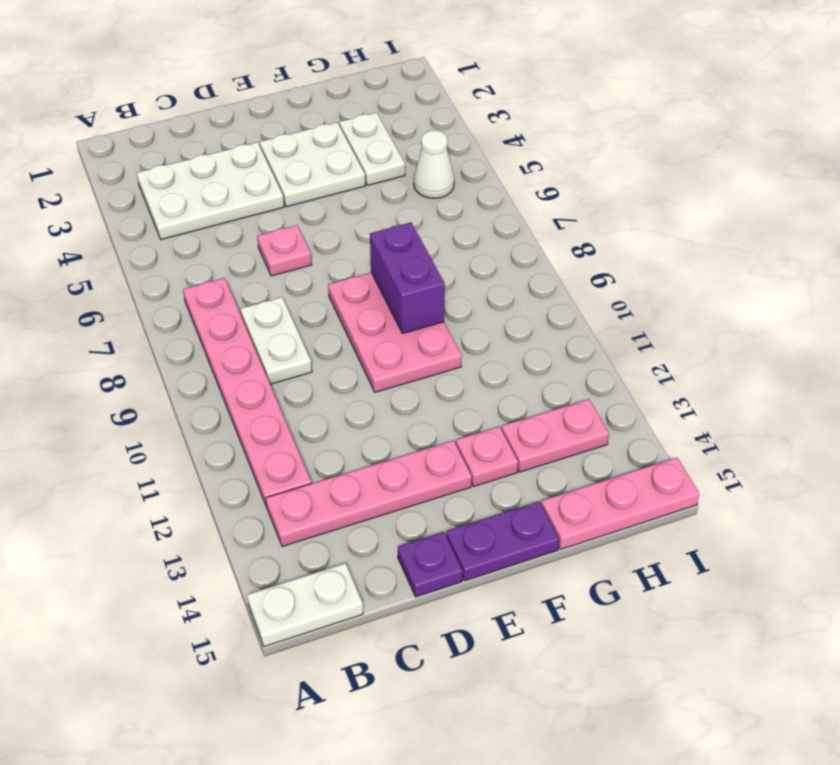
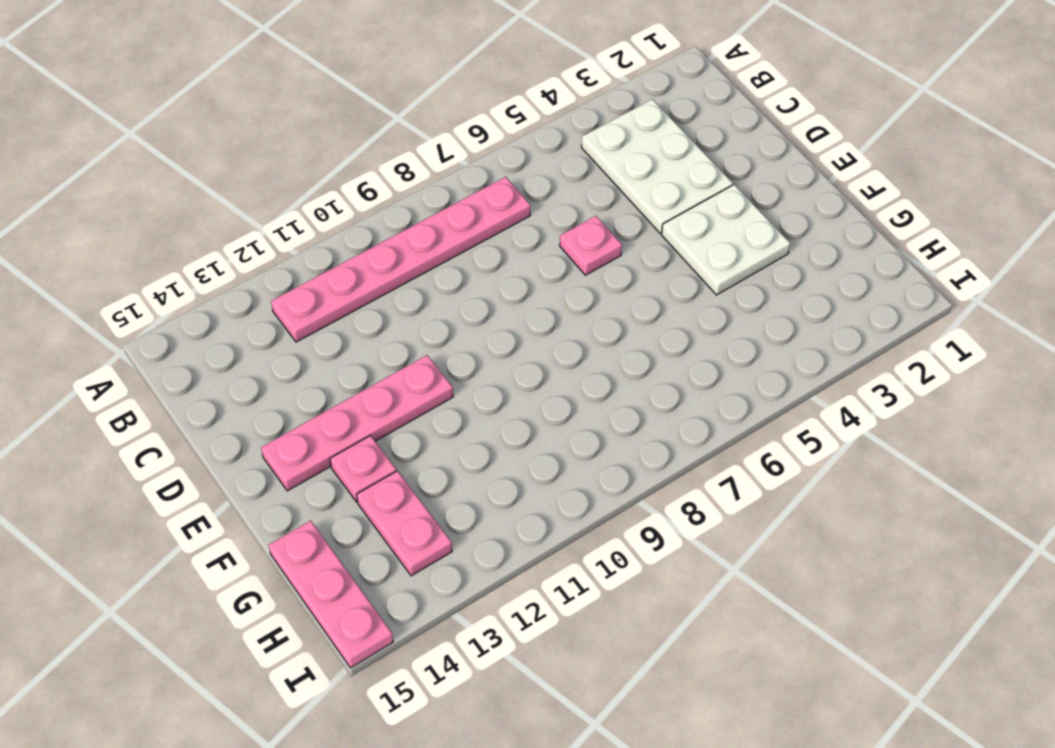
pink plate E11:E14 level 1 -> pink plate B13:E13 level 1
none -> white plate A15:B15 level 1
none -> white plate C8:C9 level 1
none -> purple plate D15 level 1

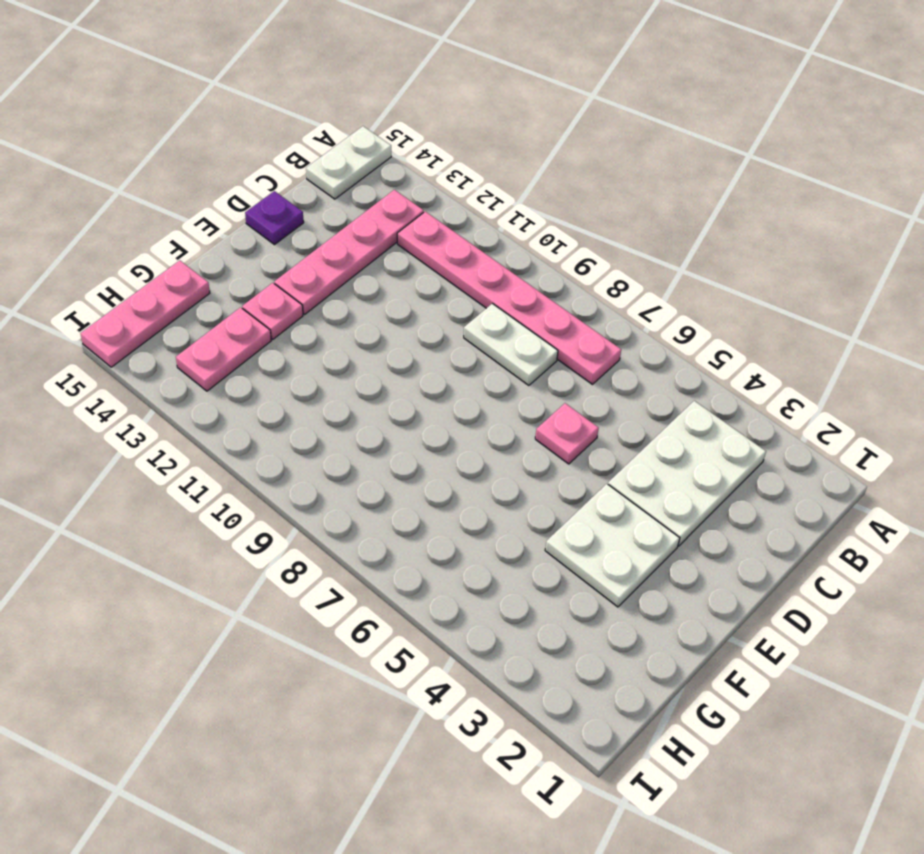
none -> pink plate E8:F10 level 1
none -> purple plate E15:F15 level 1
none -> white plate G3:G4 level 1

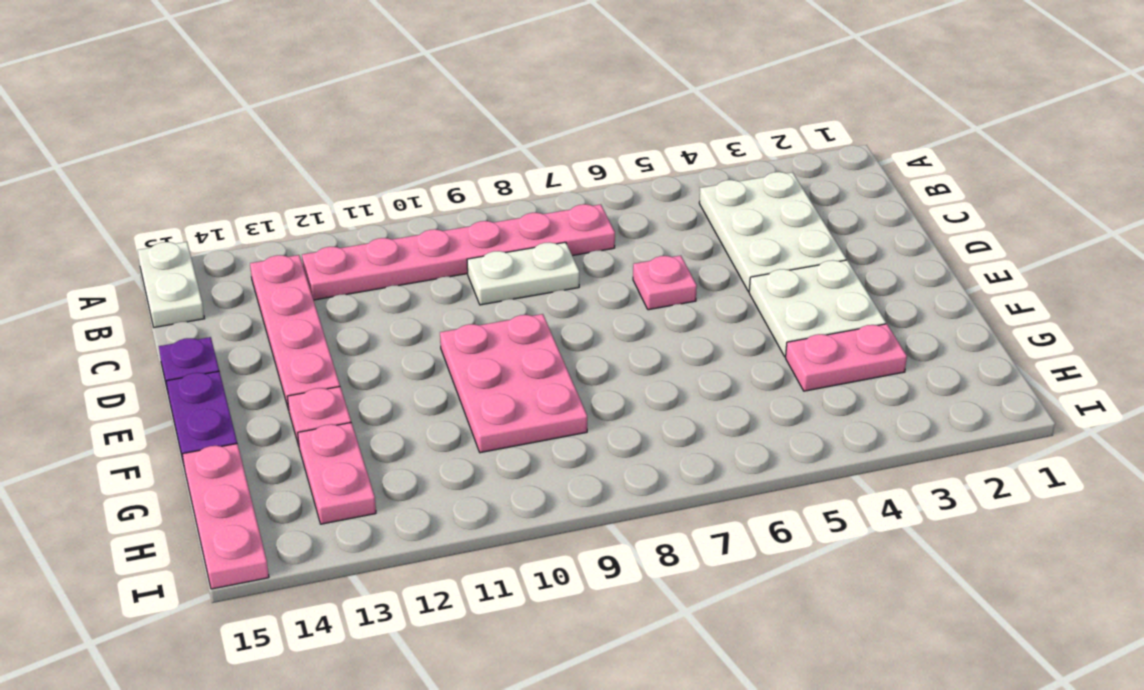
pink plate E9:G10 level 1 -> pink plate E8:F10 level 1
pink plate G3:G4 level 1 -> white plate G3:G4 level 1
none -> white cone H5 level 1
none -> purple brick F8:F9 level 2

